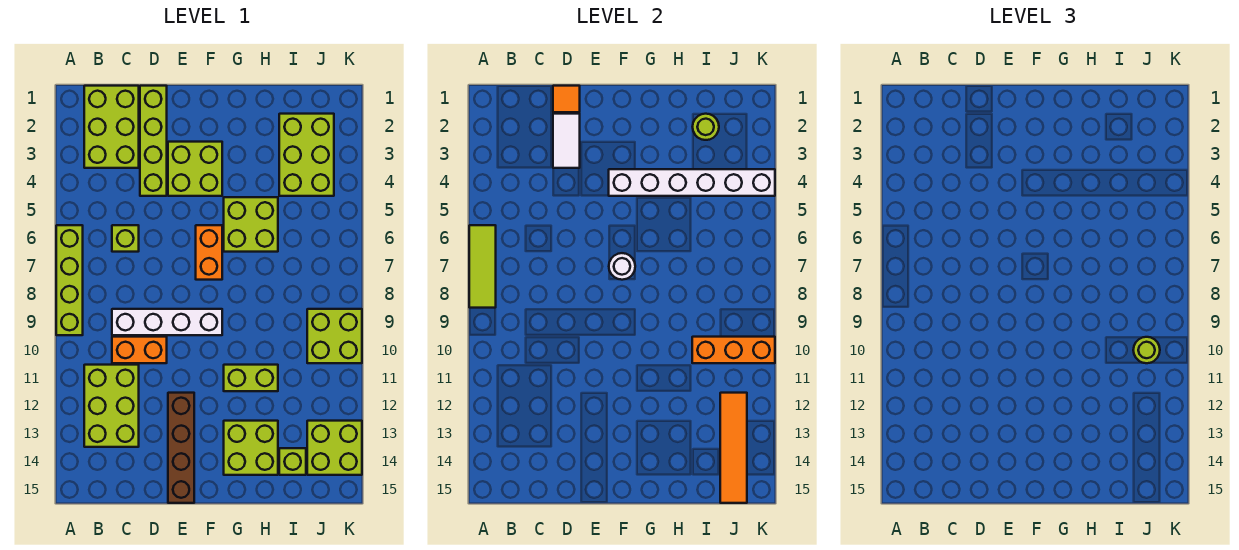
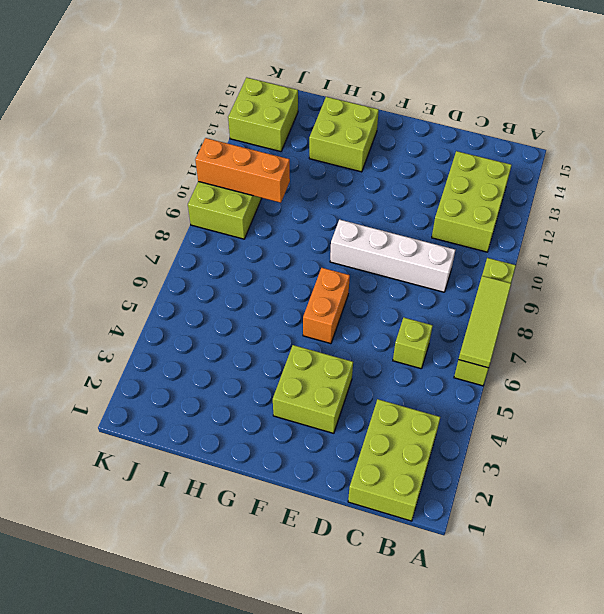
none -> orange brick C10:D10 level 1
none -> lime brick D1:D4 level 1
none -> brown brick E12:E15 level 1

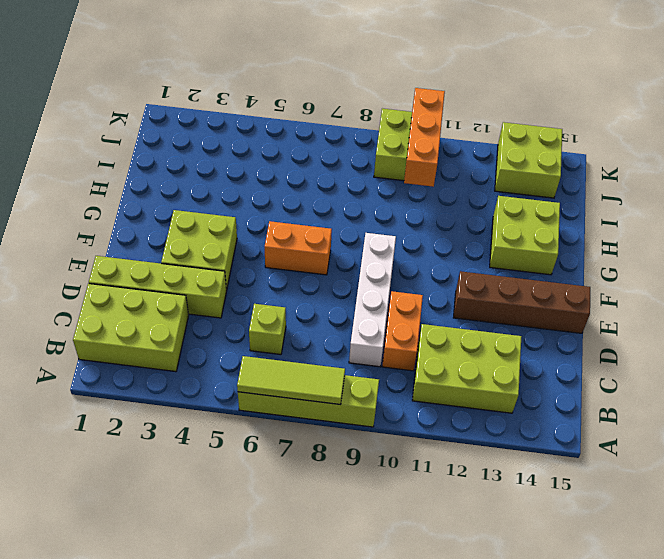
none -> lime brick G5:H6 level 1
none -> lime brick G11:H11 level 1
none -> lime brick I2:J4 level 1

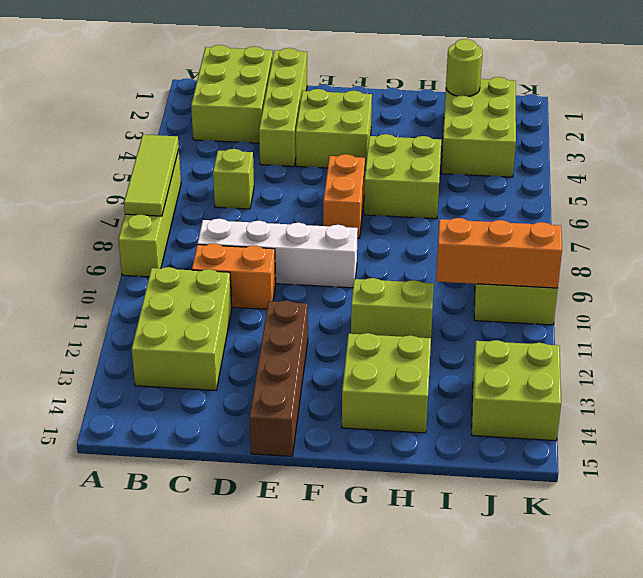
none -> lime brick I14 level 1
none -> orange tile D1 level 2
none -> white tile D2:D3 level 2

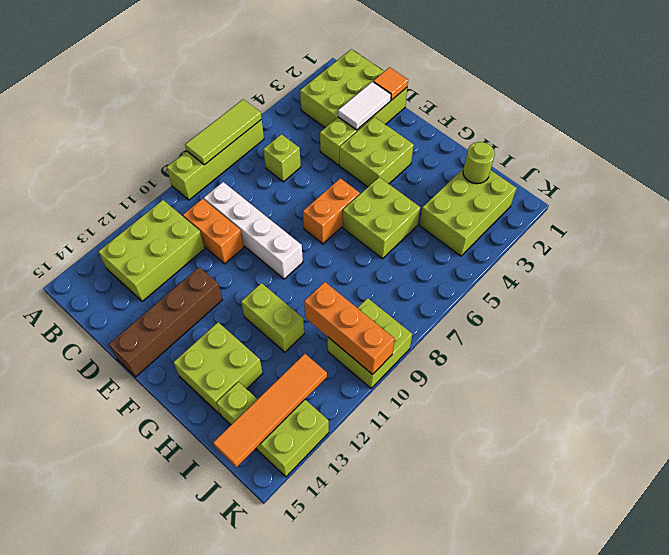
none -> white brick F4:K4 level 2
none -> white round brick F7 level 2
none -> lime round brick J10 level 3

